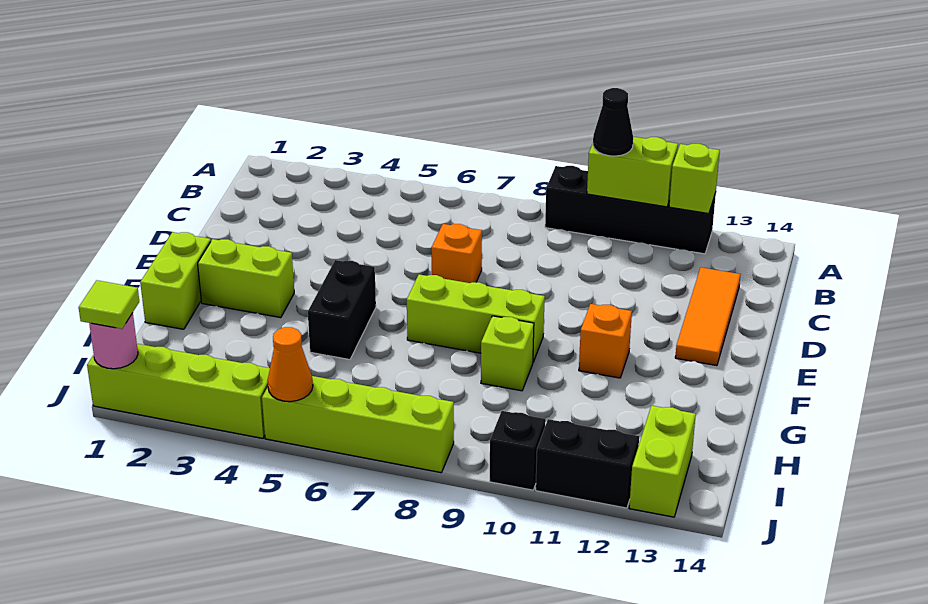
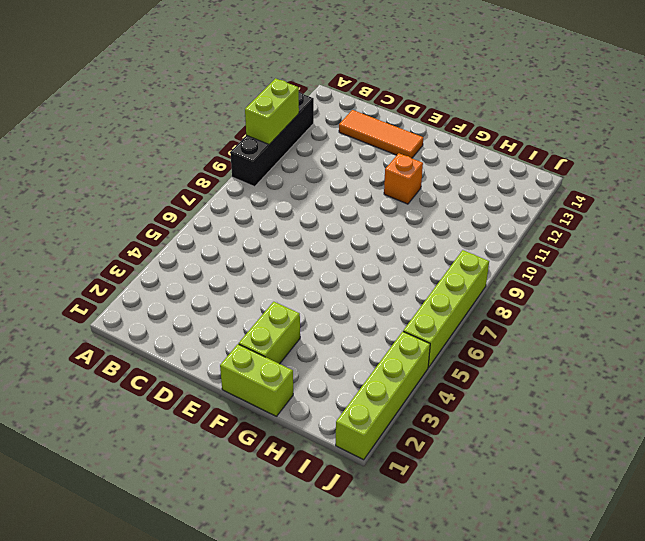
none -> orange brick D7 level 1
none -> black brick F5:G5 level 1
none -> lime brick F7:F9 level 1

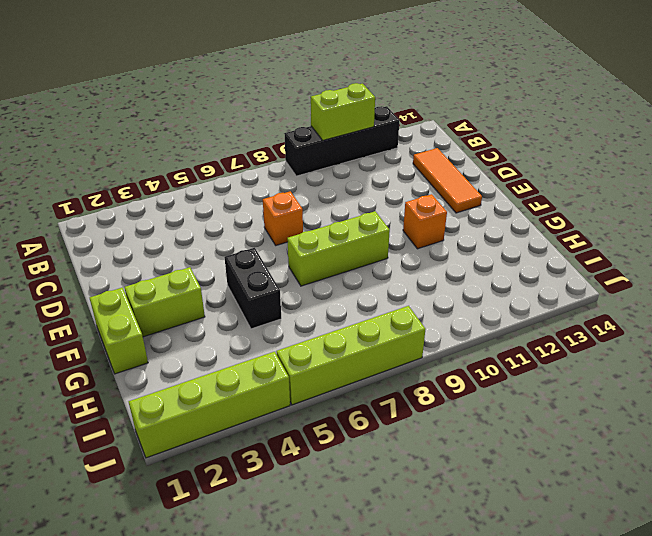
none -> lime brick G9 level 1
none -> lime brick I13:J13 level 1
none -> black brick J10 level 1

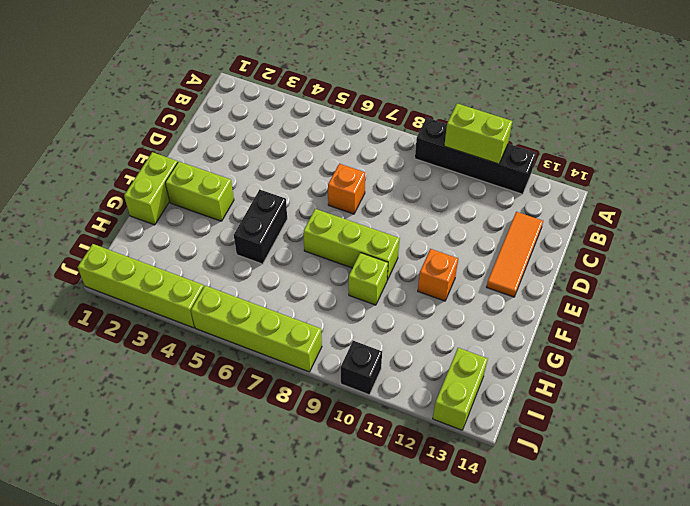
none -> black brick J11:J12 level 1
none -> lime brick A12 level 2
none -> pink round brick J1 level 2

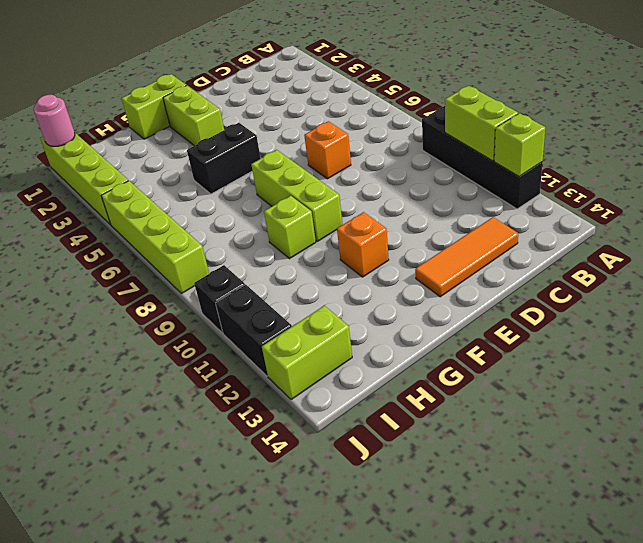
none -> orange cone J5 level 2
none -> black cone A10 level 3
none -> lime tile J1 level 3

